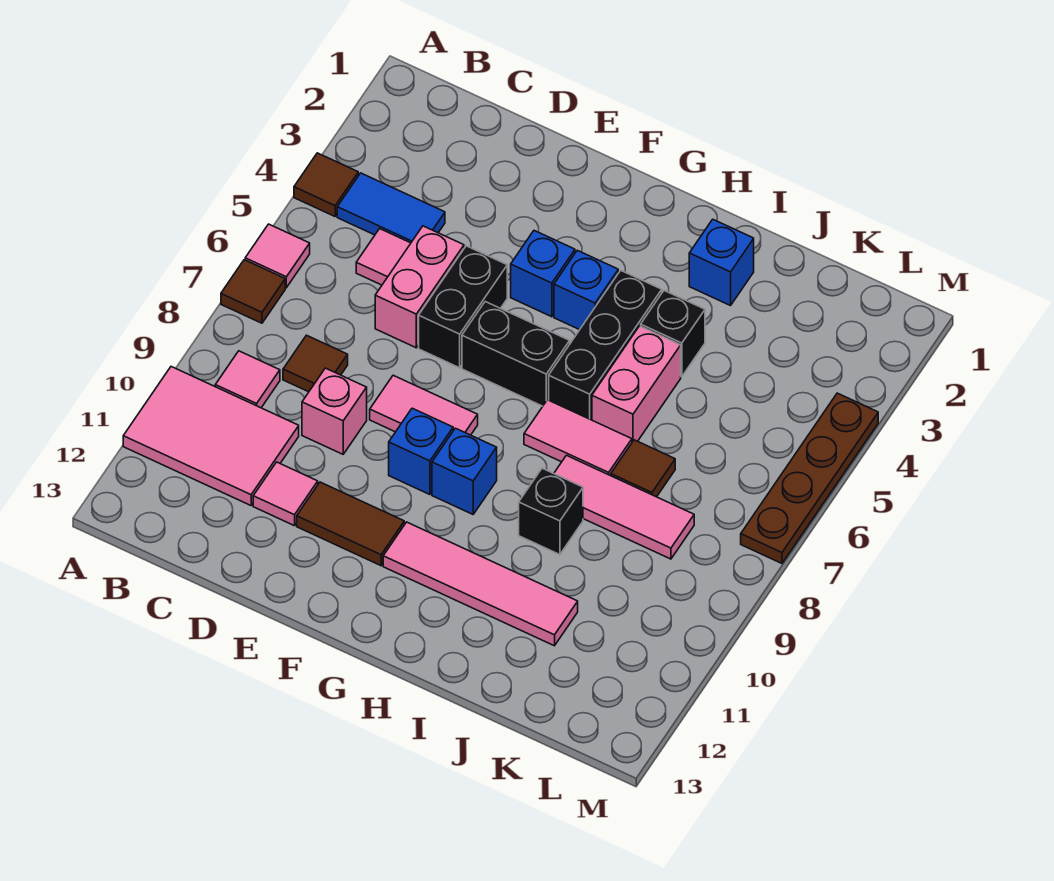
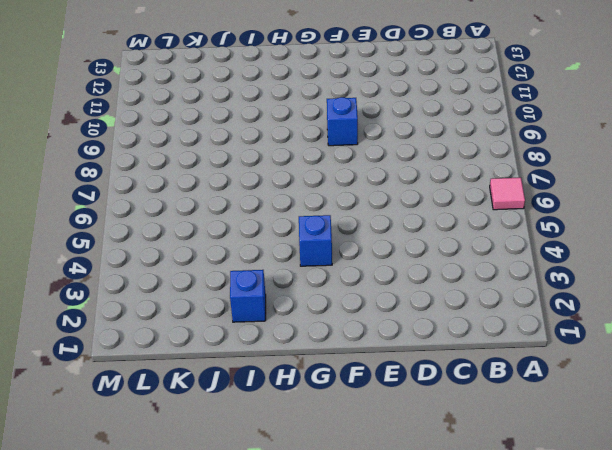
none -> brown tile A4 level 1
none -> brown tile A7 level 1
none -> pink tile A10:C11 level 1

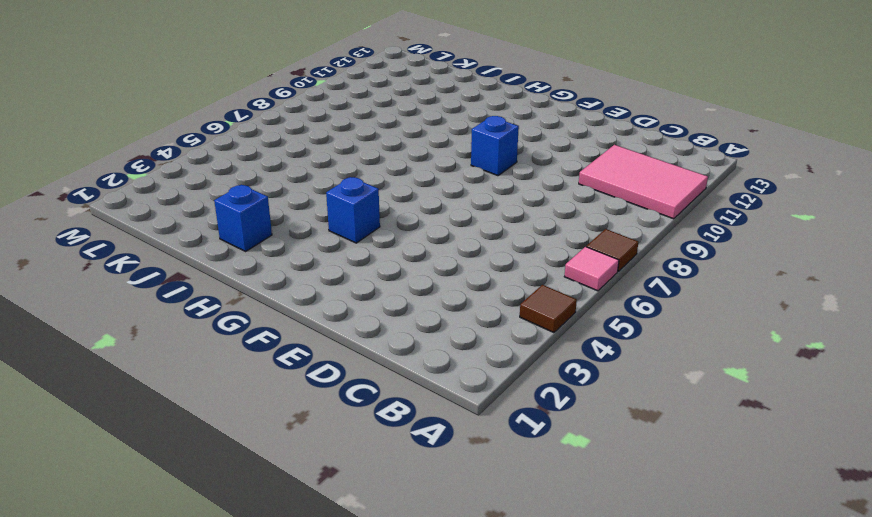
none -> blue tile B4:C4 level 1
none -> pink tile B9 level 1
none -> pink tile C5 level 1

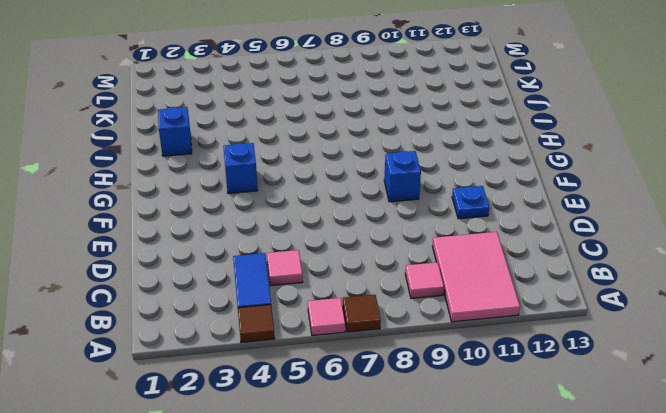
blue plate E11 level 1 -> brown tile E11:F11 level 1
none -> brown tile C8 level 1
none -> pink brick D5:D6 level 1
none -> pink brick D9 level 1

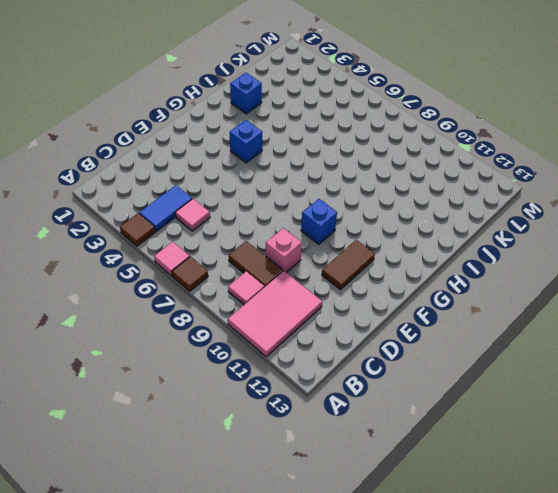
brown tile C8:C9 level 1 -> brown tile C8 level 1
none -> pink brick D5:D6 level 1
none -> pink tile D11 level 1
none -> black brick E5:E6 level 1

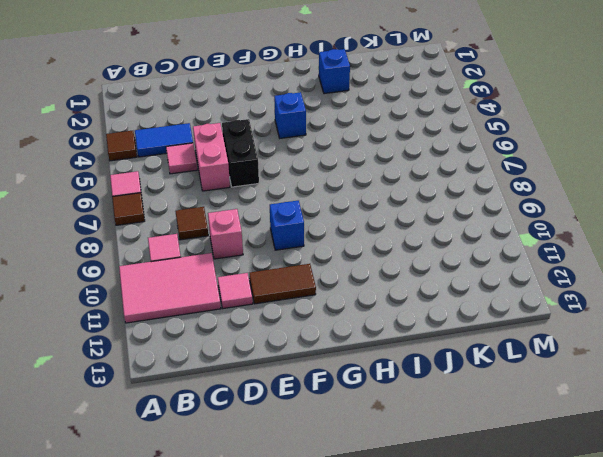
none -> pink tile E8:F8 level 1
none -> blue brick F4 level 1
none -> black brick F6:G6 level 1

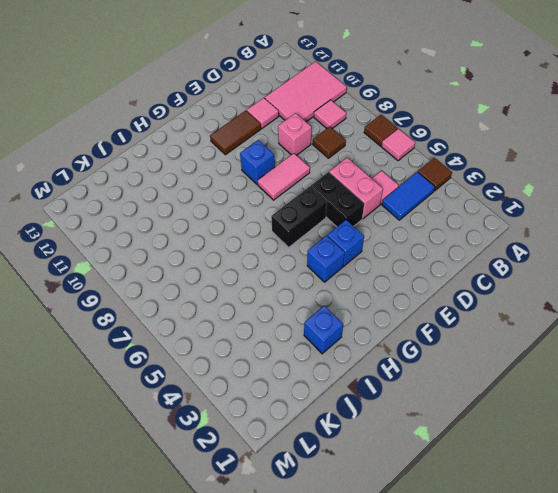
none -> blue brick G9 level 1
none -> pink tile G11:J11 level 1
none -> black brick H4:H6 level 1

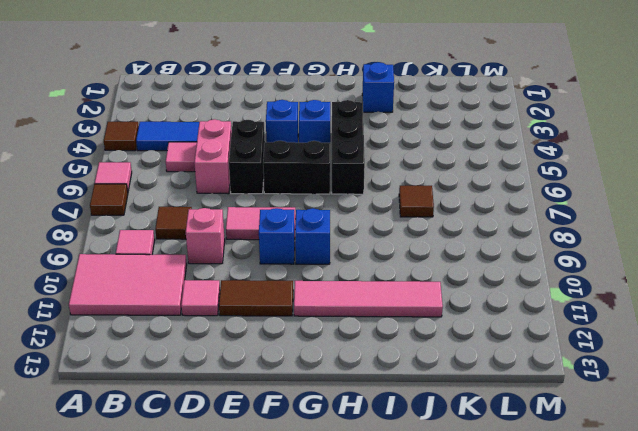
none -> pink tile H7:I7 level 1
none -> black brick I4 level 1
none -> pink brick I5:I6 level 1

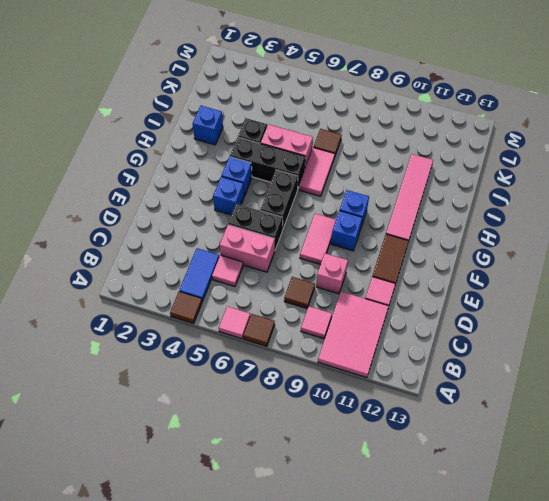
none -> pink tile I8:K8 level 1
none -> black brick I9 level 1
none -> brown plate M4:M7 level 1

